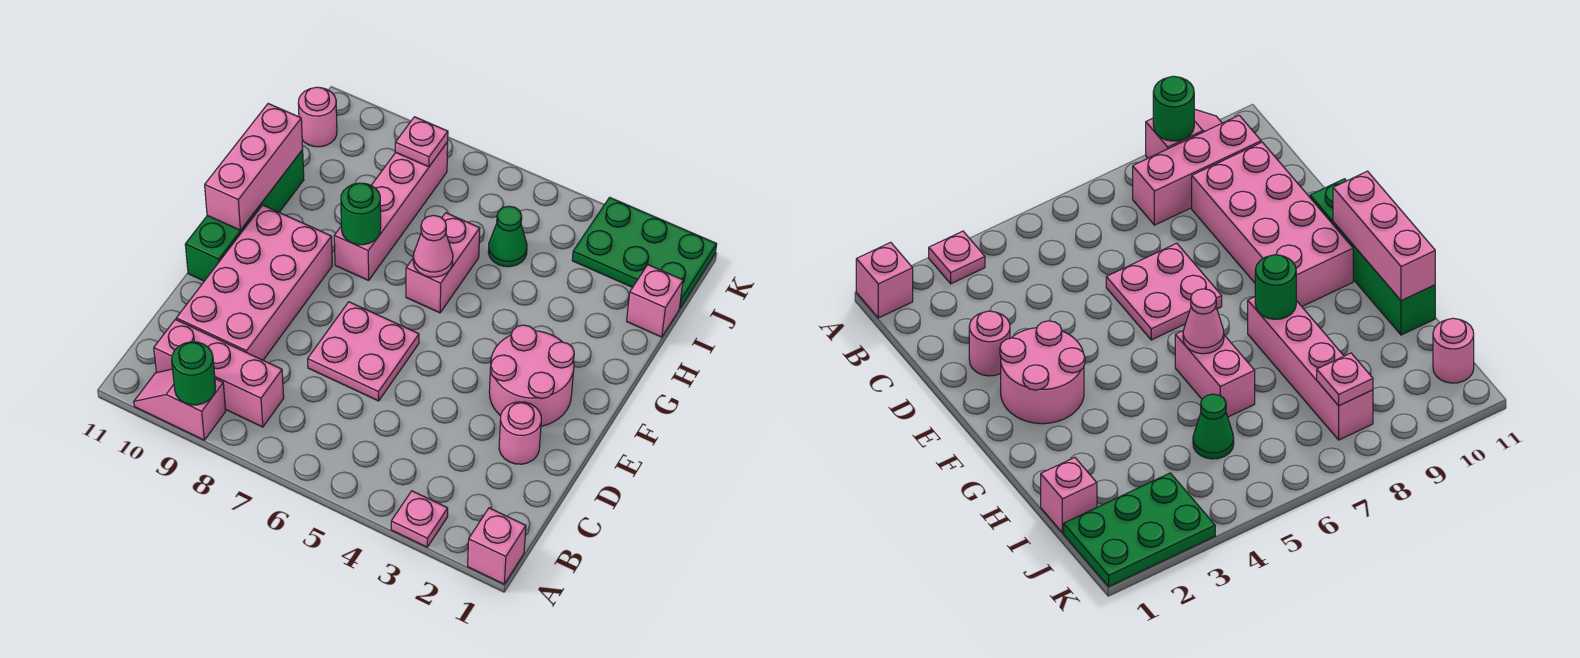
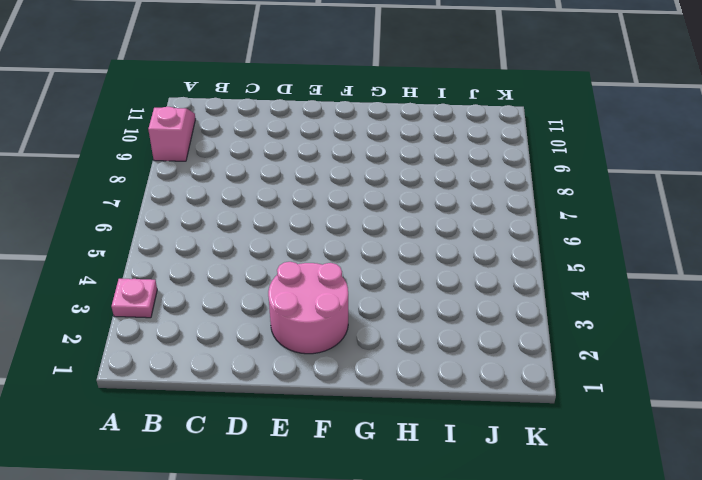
none -> pink brick A1 level 1
none -> pink brick B8:B10 level 1
none -> pink brick C9:F10 level 1

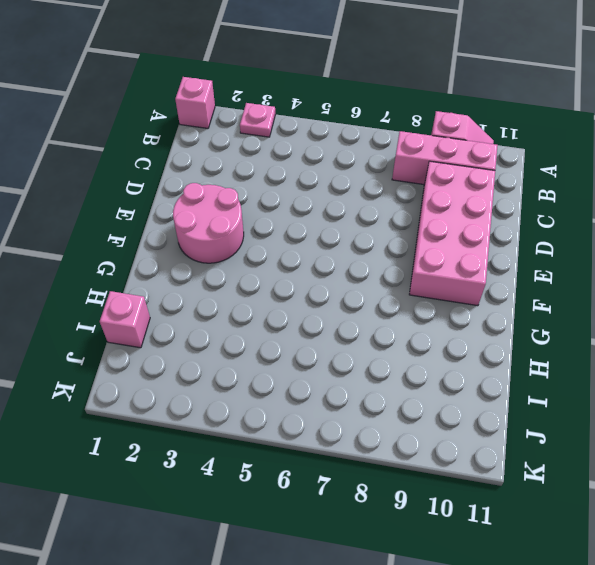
none -> pink round brick D2 level 1
none -> pink plate D6:E7 level 1
none -> green brick E11:H11 level 1

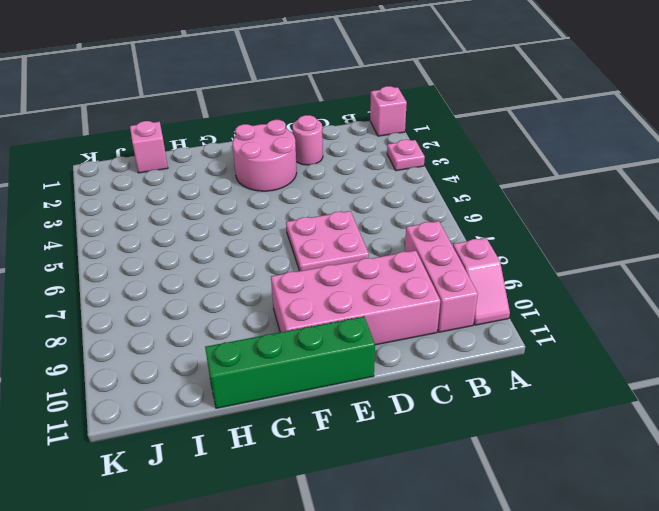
none -> pink brick G6:H6 level 1
none -> pink brick G8:J8 level 1
none -> green cone I5 level 1

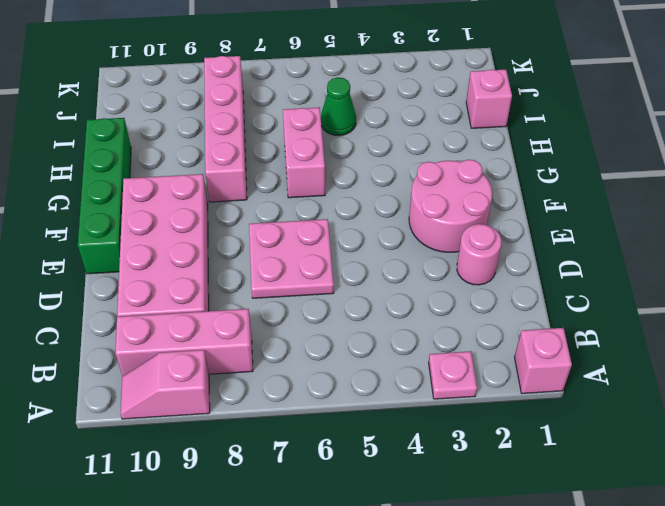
none -> green plate J1:K3 level 1
none -> pink round brick J11 level 1
none -> green round brick A9 level 2

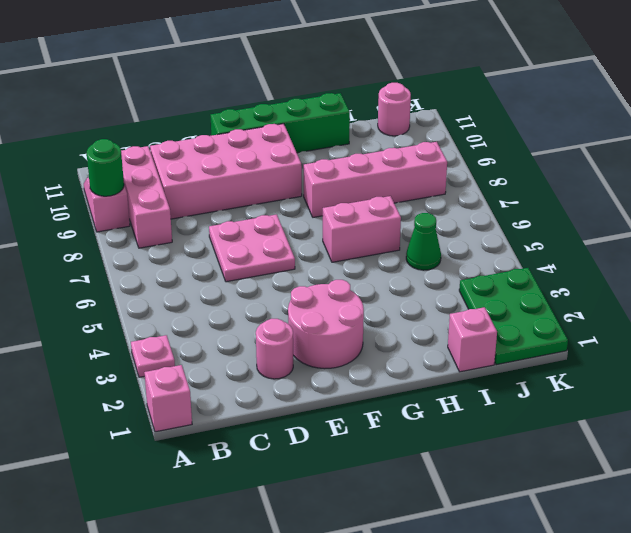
none -> pink brick F11:H11 level 2
none -> pink cone G6 level 2
none -> green round brick G8 level 2

